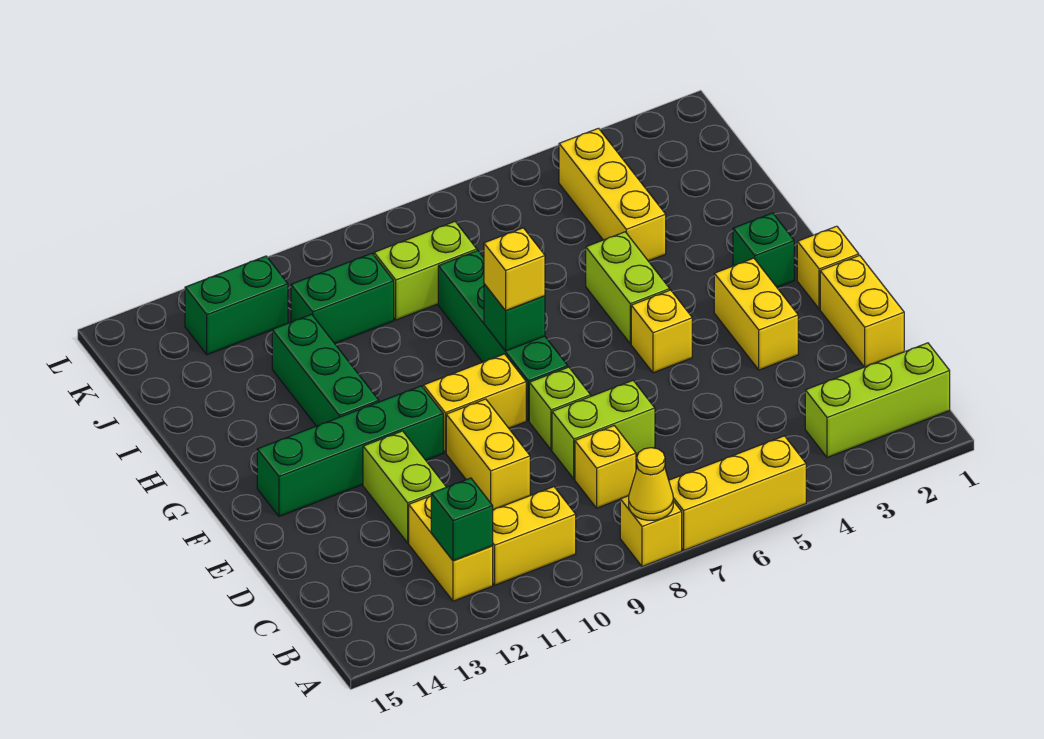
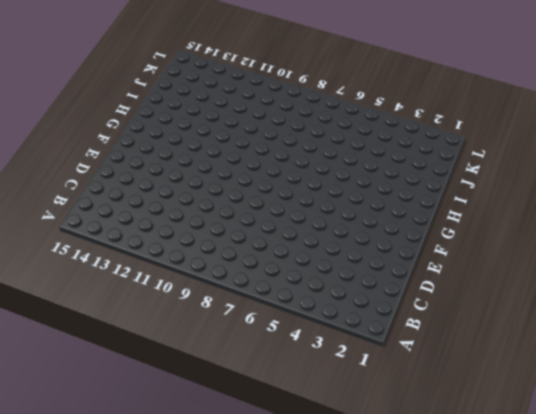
none -> yellow brick A5:A7 level 1
none -> yellow brick A8 level 1
none -> lime brick B1:B3 level 1

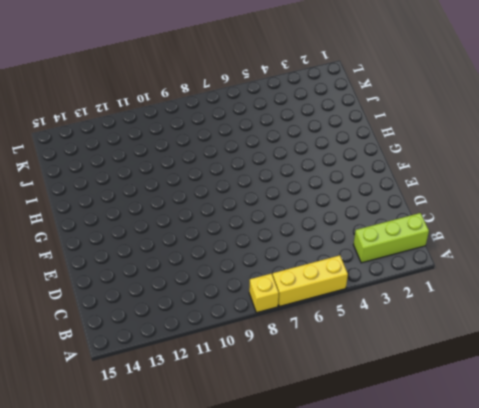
none -> yellow brick B10:B11 level 1
none -> yellow brick B12:C12 level 1
none -> yellow brick C8 level 1

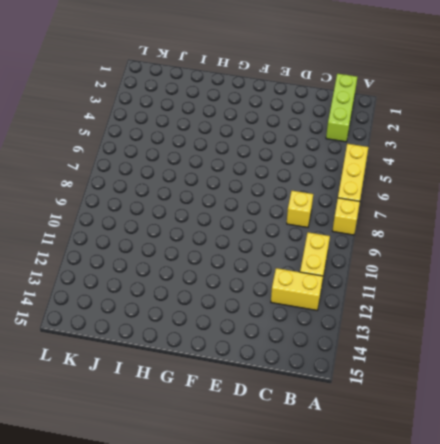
none -> yellow brick D1:E1 level 1
none -> lime brick D7:D8 level 1
none -> yellow brick D10:E10 level 1

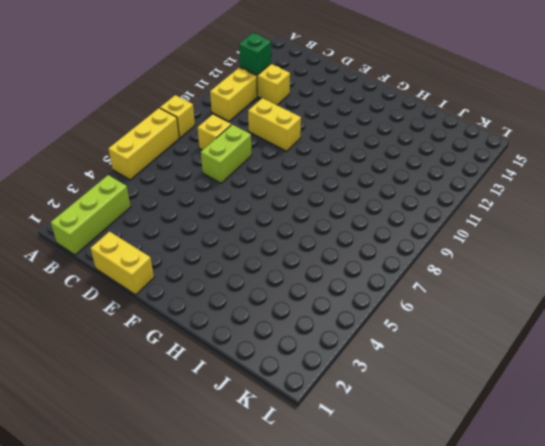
none -> lime brick D12:E12 level 1
none -> yellow brick E3:F3 level 1
none -> lime brick E8 level 1

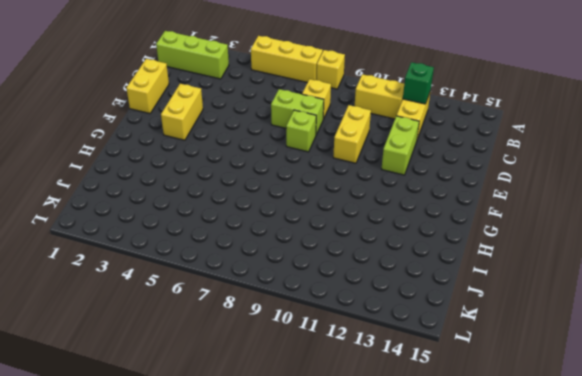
none -> yellow brick F1 level 1
none -> yellow brick F5 level 1
none -> green brick F8:I8 level 1

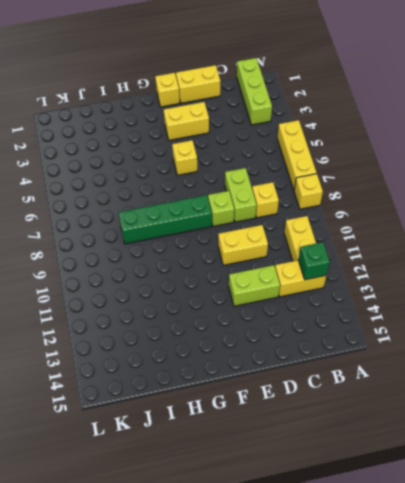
none -> yellow brick F9:F10 level 1
none -> green brick F11:F14 level 1
none -> green brick G2 level 1

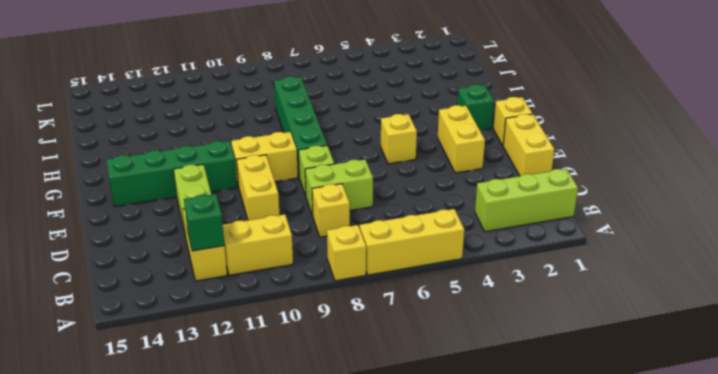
none -> lime brick G5:H5 level 1
none -> green brick G12:I12 level 1
none -> yellow brick I4:K4 level 1

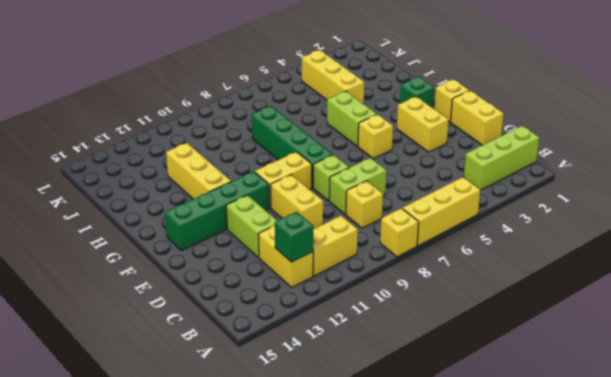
yellow brick G12:I12 level 1 -> green brick G12:I12 level 1
none -> lime brick J8:J9 level 1
none -> green brick J10:J11 level 1
none -> green brick K12:K13 level 1

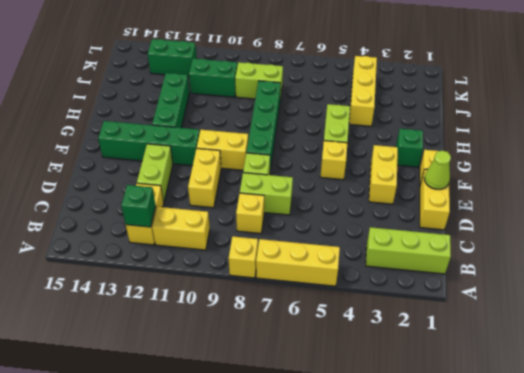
lime cone E1 level 2 -> none
none -> yellow cone A8 level 2
none -> green brick G8 level 2
none -> yellow brick G8 level 3

